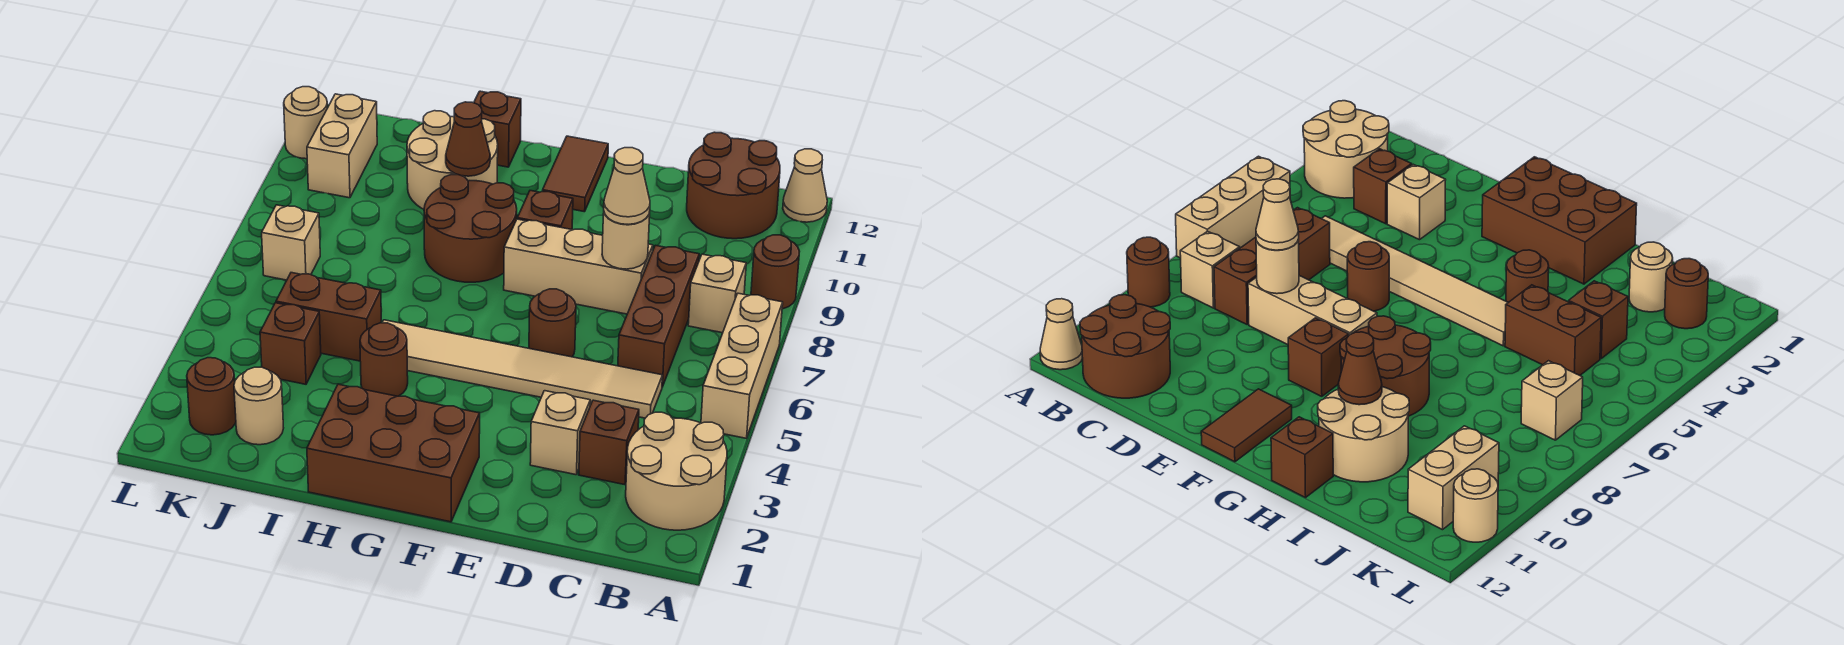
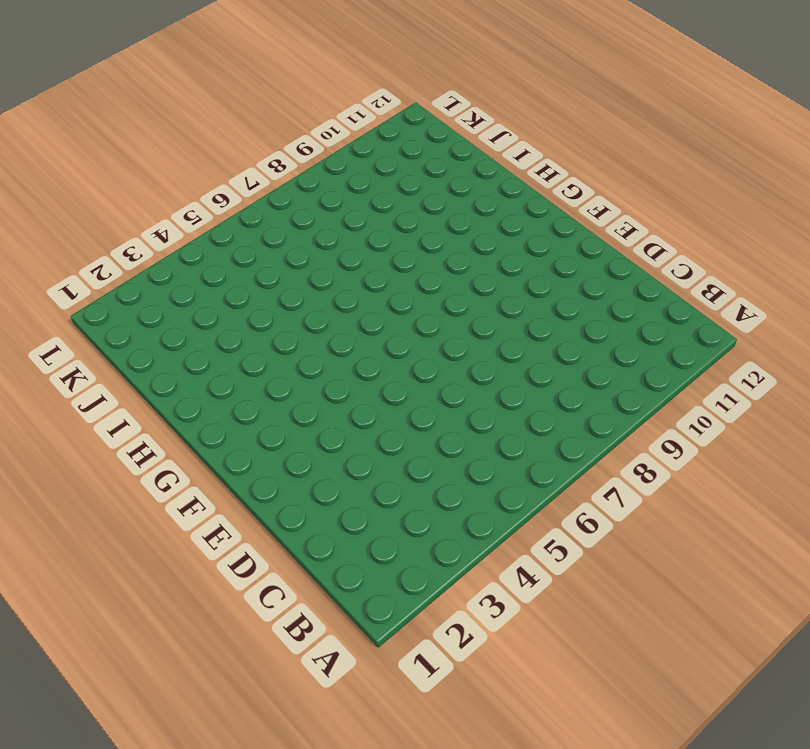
none -> tan round brick A2:B3 level 1
none -> tan brick A5:A7 level 1
none -> brown round brick A9 level 1

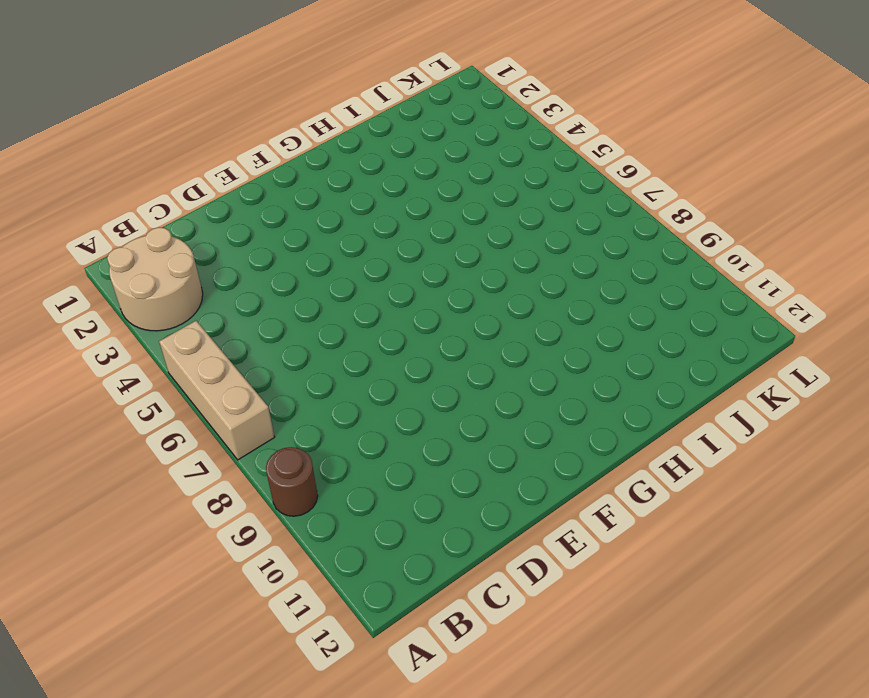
none -> tan cone A12 level 1
none -> tan brick B8 level 1
none -> brown round brick B11:C12 level 1

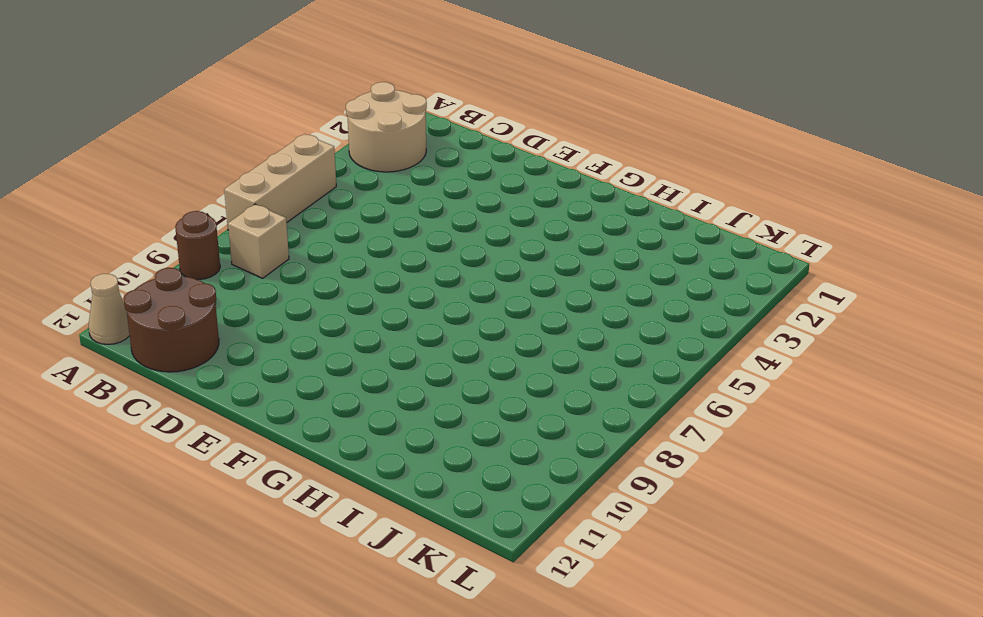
none -> brown brick C3 level 1
none -> tan tile C5:H5 level 1
none -> brown brick C6:C8 level 1

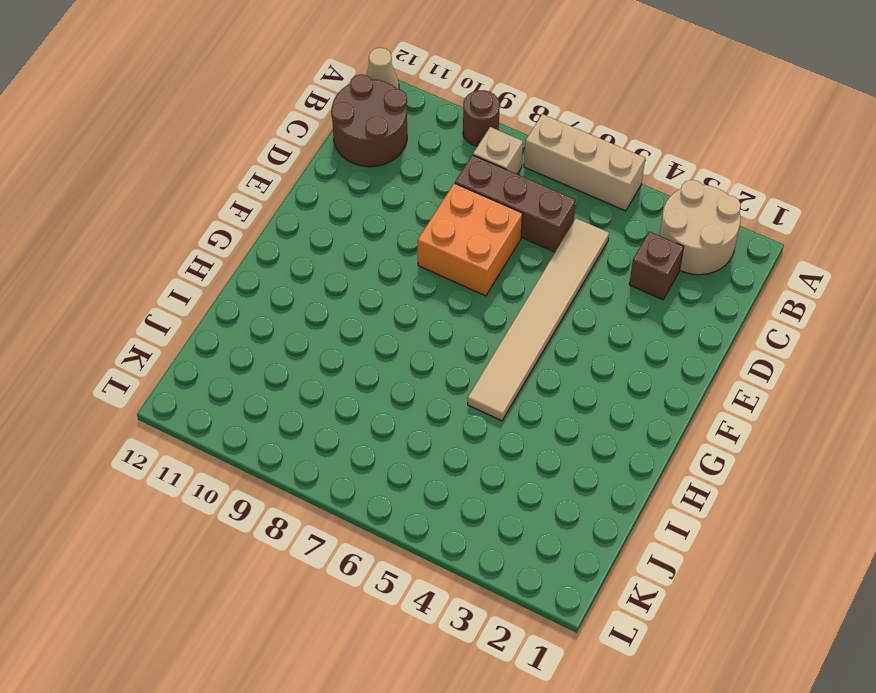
orange brick D7:E8 level 1 -> tan brick D8:F8 level 1
none -> tan brick D3 level 1
none -> brown round brick E6 level 1
none -> brown brick F1:H2 level 1

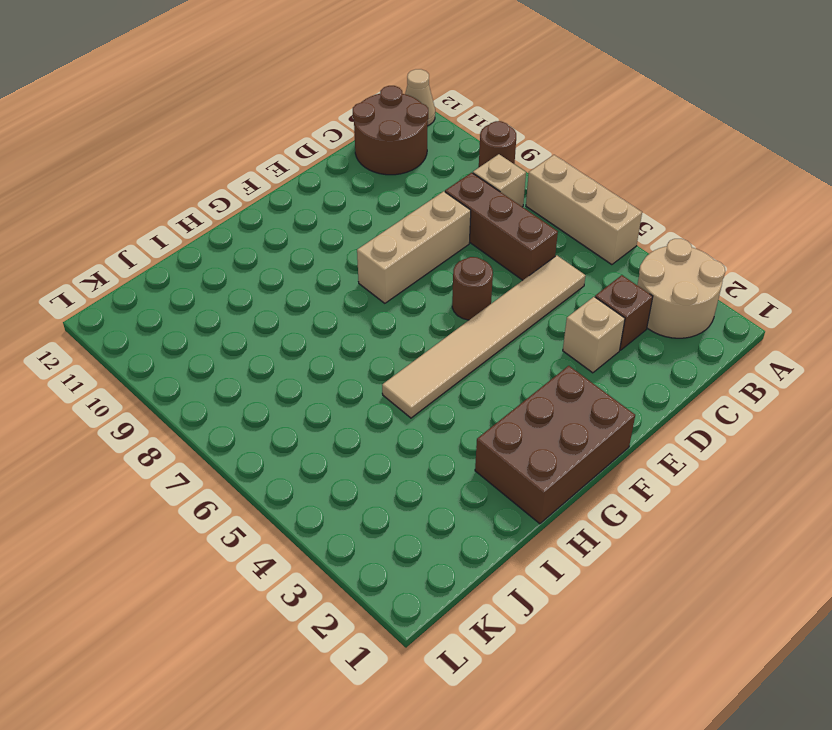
none -> brown brick F9 level 1
none -> brown tile F11:F12 level 1
none -> brown round brick G8:H9 level 1

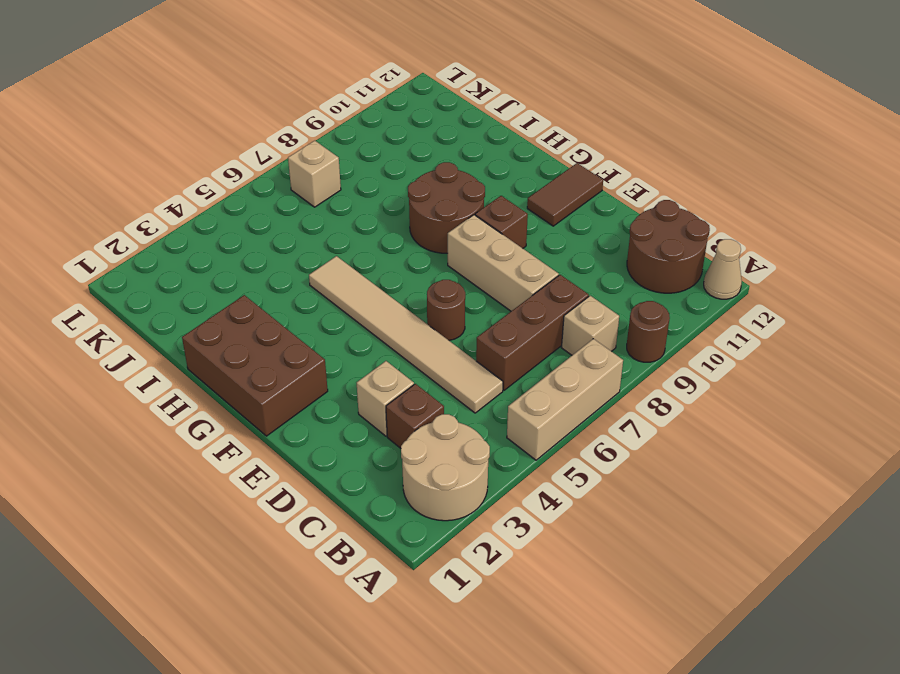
none -> brown round brick H4 level 1
none -> tan round brick H10:I11 level 1
none -> brown brick H12 level 1

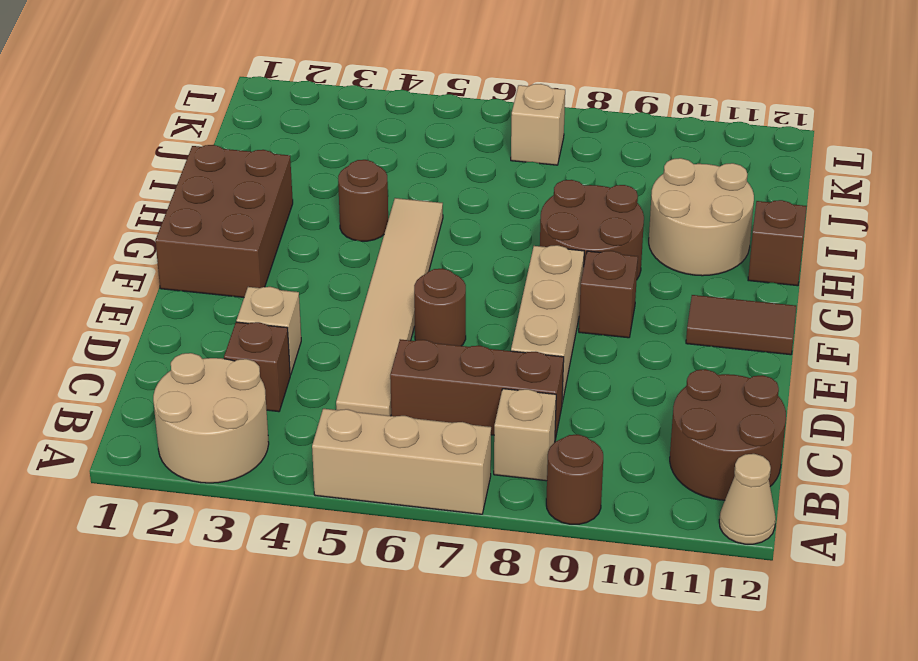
none -> brown brick I5:J5 level 1
none -> tan round brick J2 level 1
none -> brown brick J4 level 1

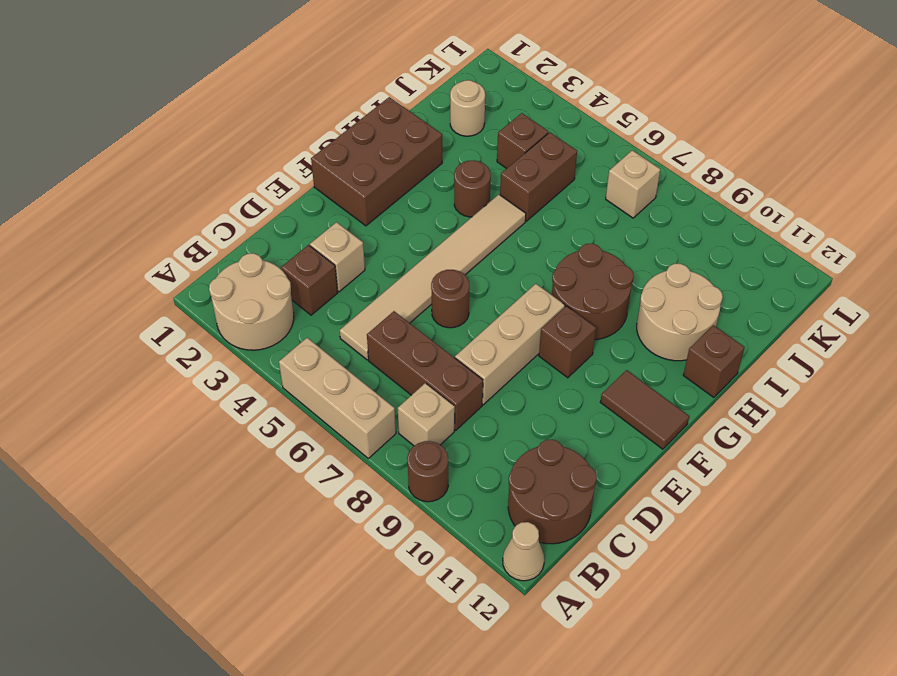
none -> brown round brick K2 level 1
none -> tan brick K10:K11 level 1
none -> tan round brick L11 level 1

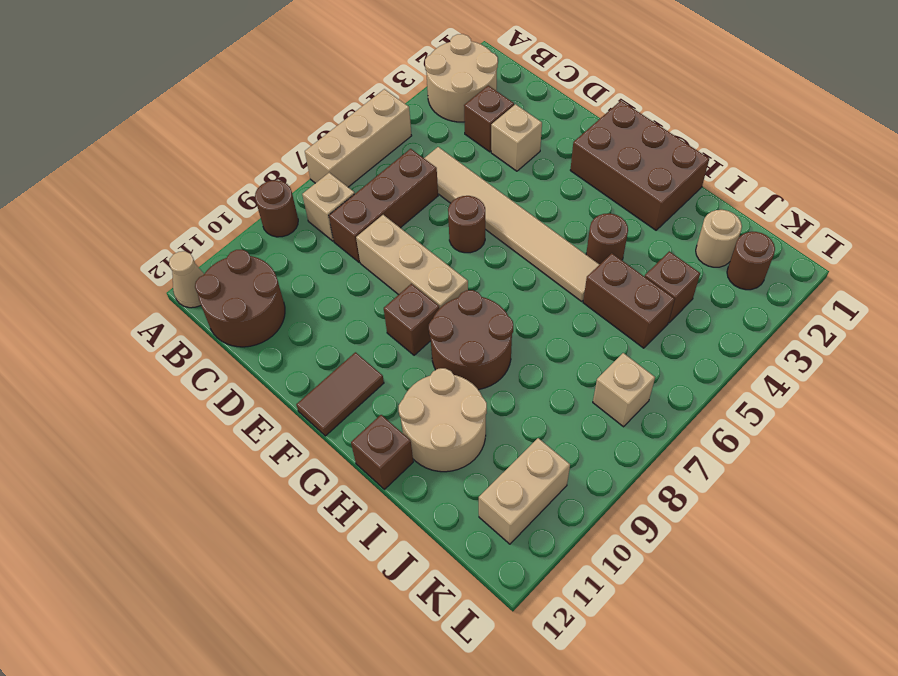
none -> tan round brick L11 level 1
none -> tan round brick D8 level 2
none -> brown cone H10 level 2

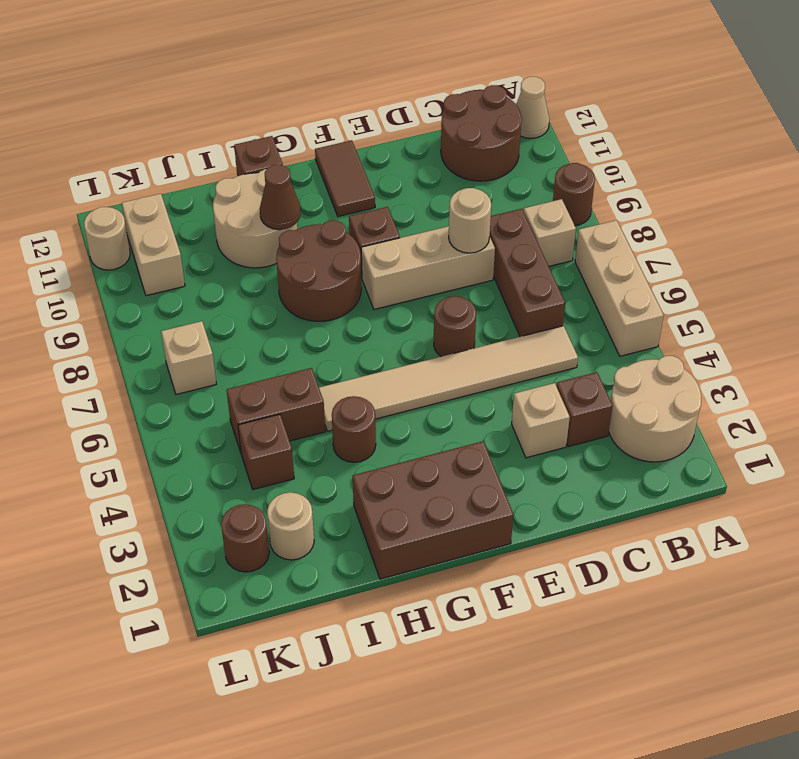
none -> tan cone D8 level 3

